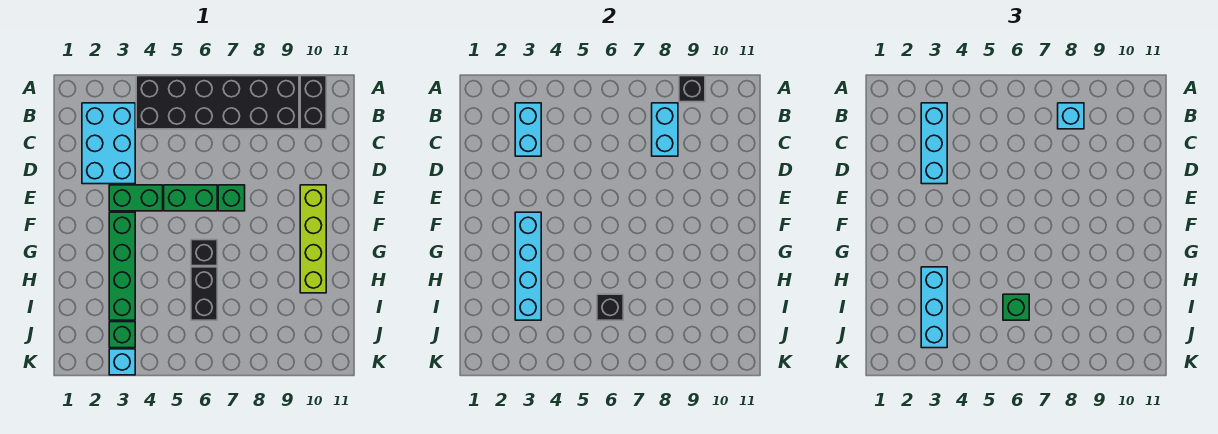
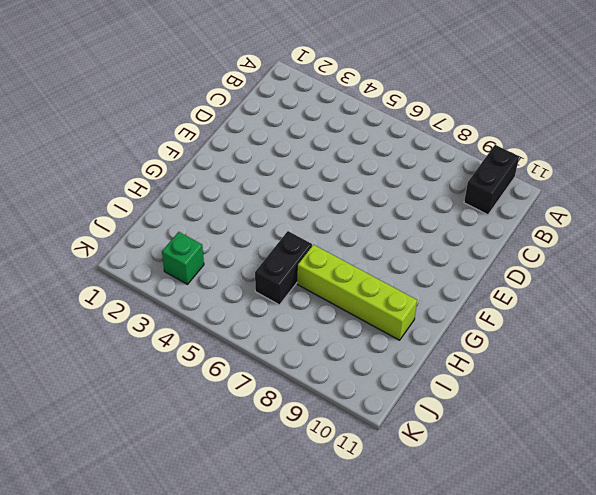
lime brick H7:H10 level 1 -> lime brick E10:H10 level 1
none -> black brick A4:B9 level 1
none -> cyan brick B2:D3 level 1
none -> green brick E3:E4 level 1

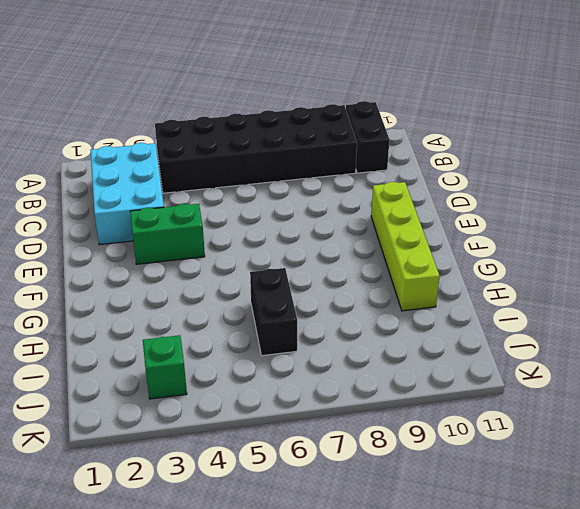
none -> green brick E5:E6 level 1
none -> green brick E7 level 1
none -> green brick F3:I3 level 1

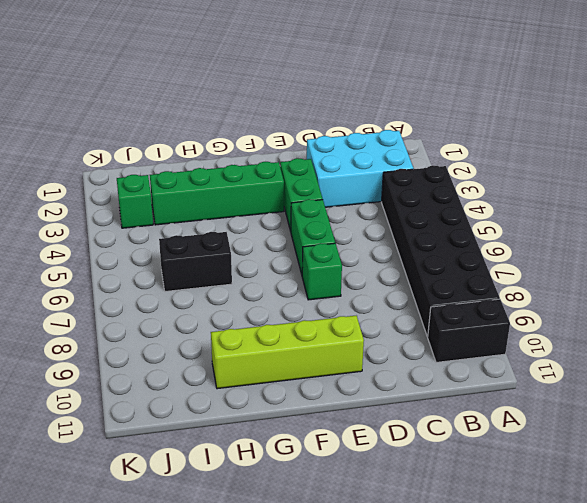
none -> black brick G6 level 1
none -> cyan brick K3 level 1
none -> black brick A9 level 2

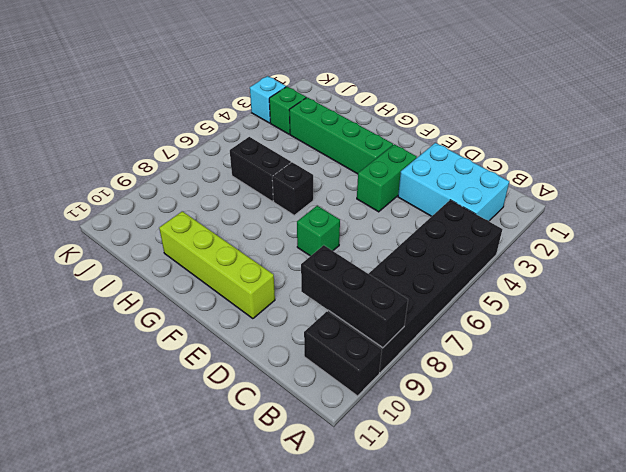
black brick A9:C9 level 2 -> black brick A9 level 2
none -> green brick E5:E6 level 1
none -> cyan brick B3:C3 level 2
none -> cyan brick B8:C8 level 2

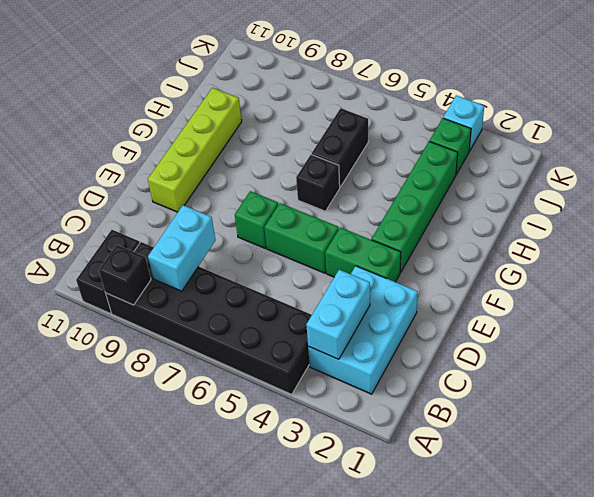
none -> cyan brick F3:I3 level 2
none -> black brick I6 level 2
none -> cyan brick B3:D3 level 3

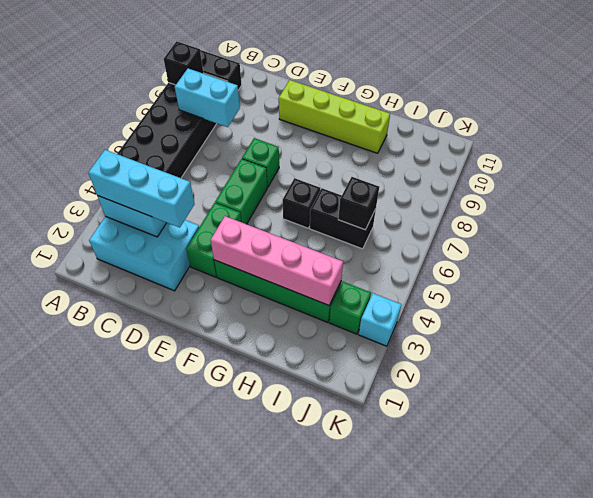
pink brick F3:I3 level 2 -> cyan brick F3:I3 level 2
none -> cyan brick B8 level 3
none -> cyan brick H3:J3 level 3
none -> green brick I6 level 3

